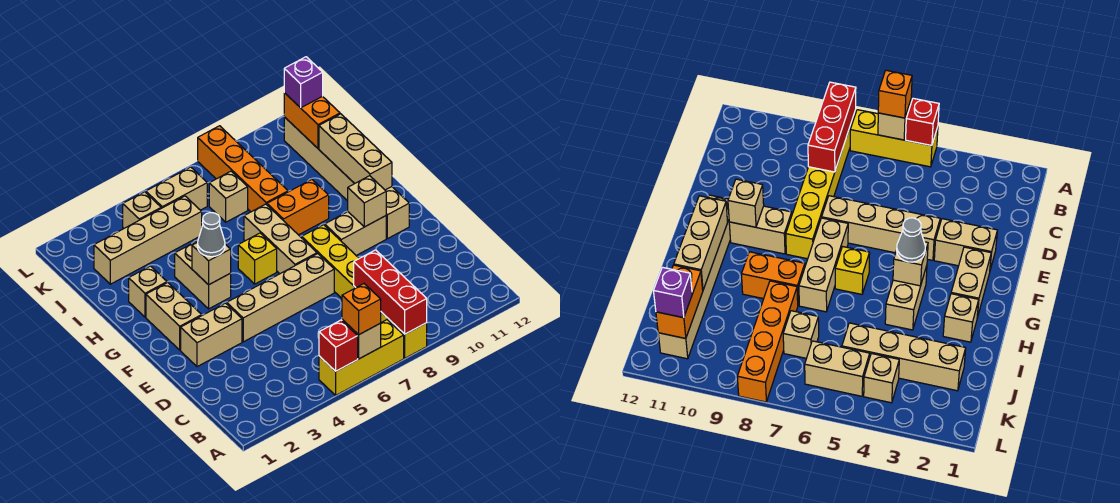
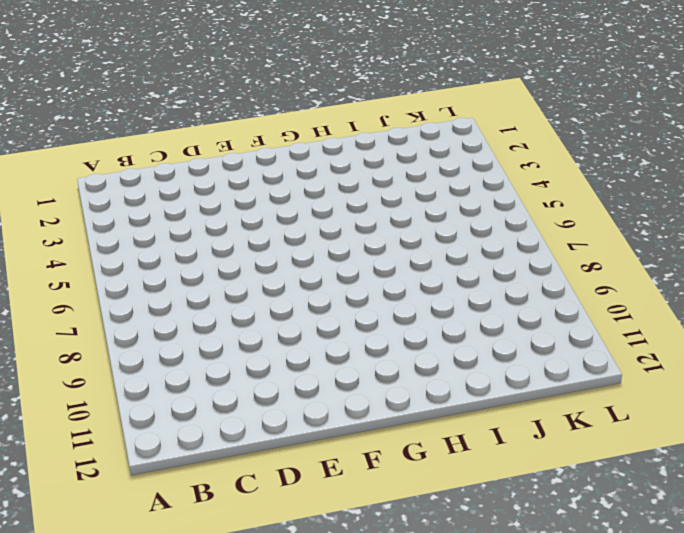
none -> yellow brick A5:A7 level 1
none -> yellow brick A8:F8 level 1
none -> tan brick E2:E3 level 1

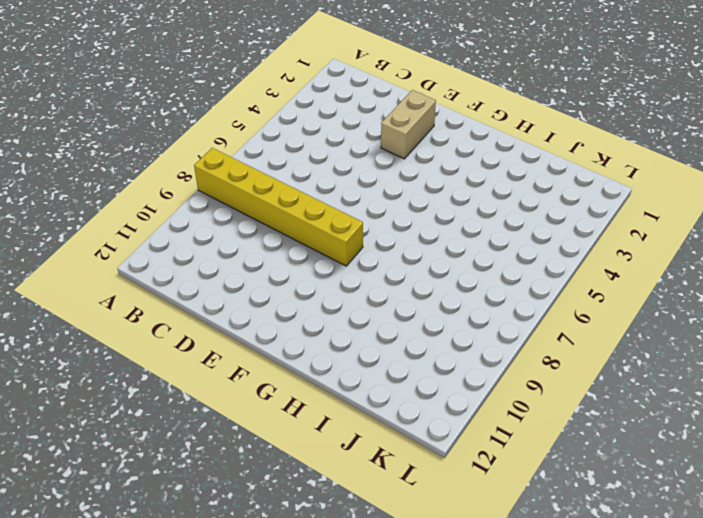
none -> yellow brick A5:A7 level 1
none -> tan brick E4:E7 level 1
none -> tan brick F2:G2 level 1

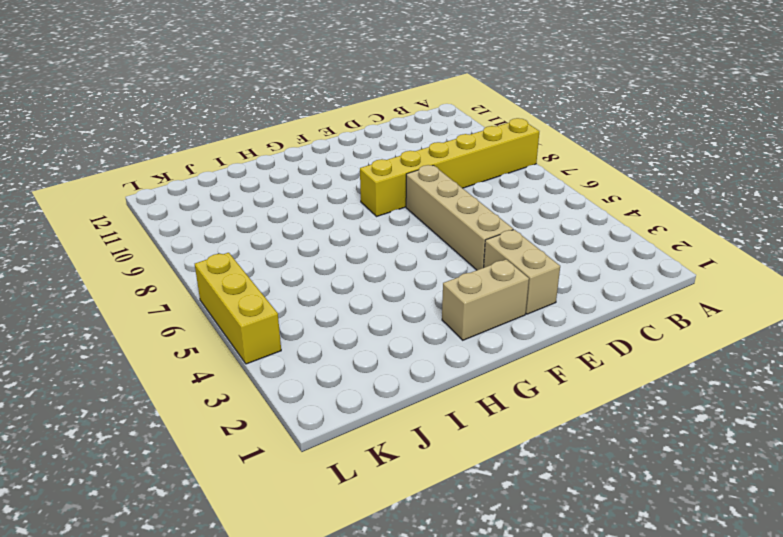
yellow brick L4:L6 level 1 -> yellow brick A5:A7 level 1
none -> tan brick F7:H7 level 1
none -> tan brick F9:F10 level 1
none -> tan brick F11:K11 level 1

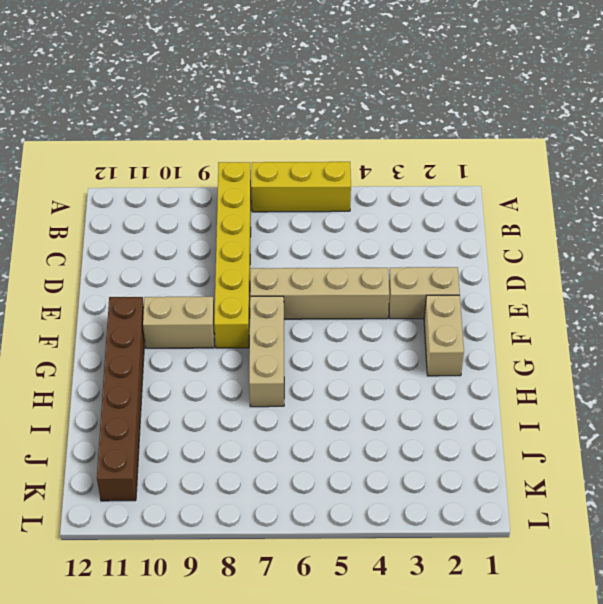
brown brick F11:K11 level 1 -> tan brick F11:K11 level 1
none -> tan brick G4:H4 level 1
none -> yellow brick G6 level 1
none -> tan brick H2 level 1

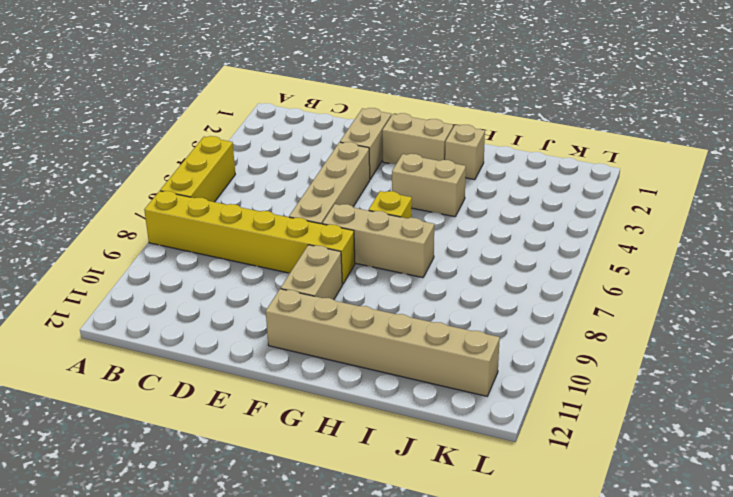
none -> orange brick H8:H9 level 1
none -> orange brick I8:L8 level 1
none -> tan brick J2:J5 level 1

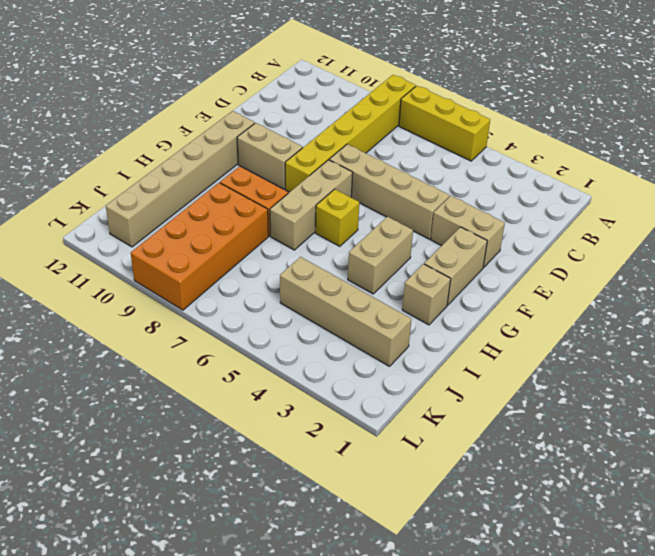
orange brick I8:L9 level 1 -> orange brick I8:L8 level 1
none -> tan brick J7 level 1
none -> tan brick K4 level 1
none -> tan brick K5:K6 level 1

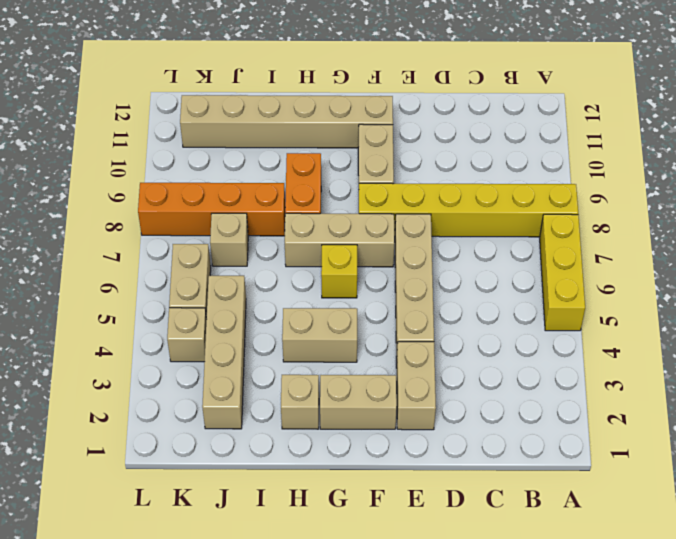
none -> red brick A5 level 2
none -> tan brick A6 level 2
none -> red brick A8:C8 level 2

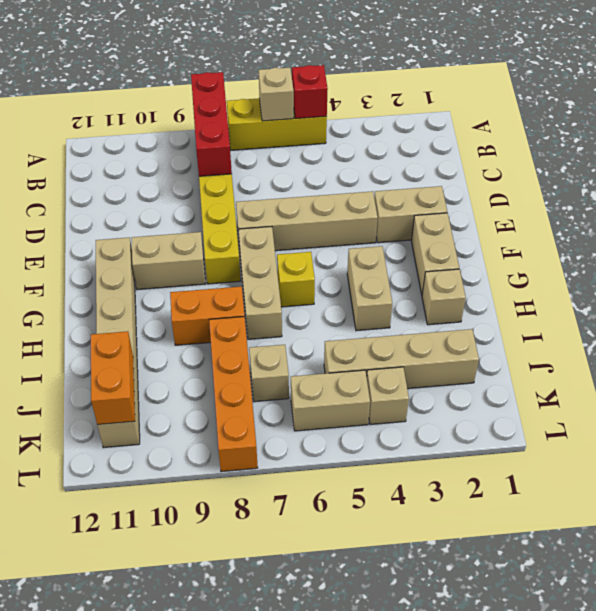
none -> tan brick F10 level 2
none -> tan brick G4 level 2
none -> tan brick G11:I11 level 2

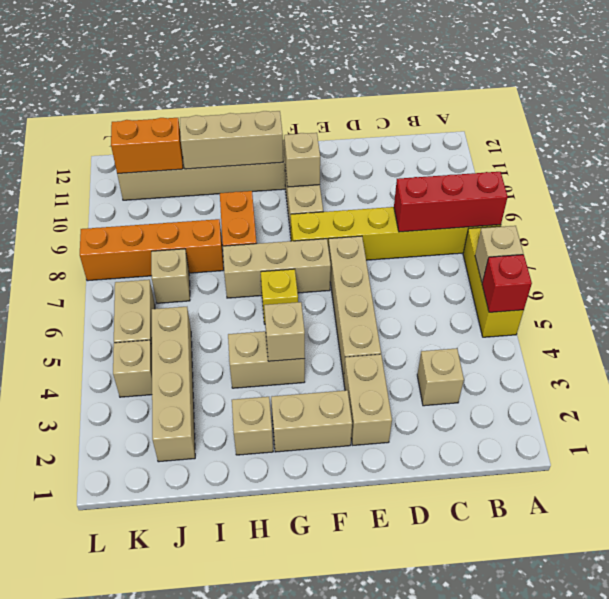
tan brick C3 level 1 -> none
none -> orange brick A6 level 3
none -> grey cone G4 level 3
none -> purple brick K11 level 3

